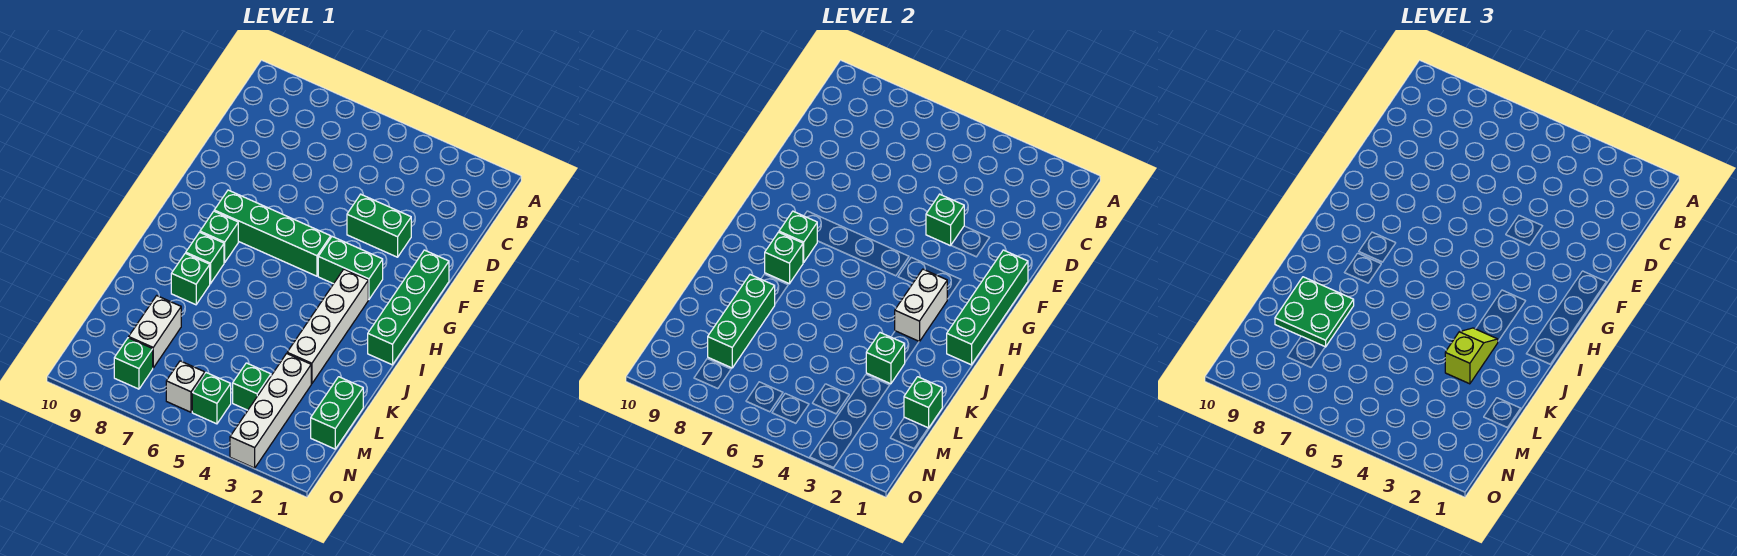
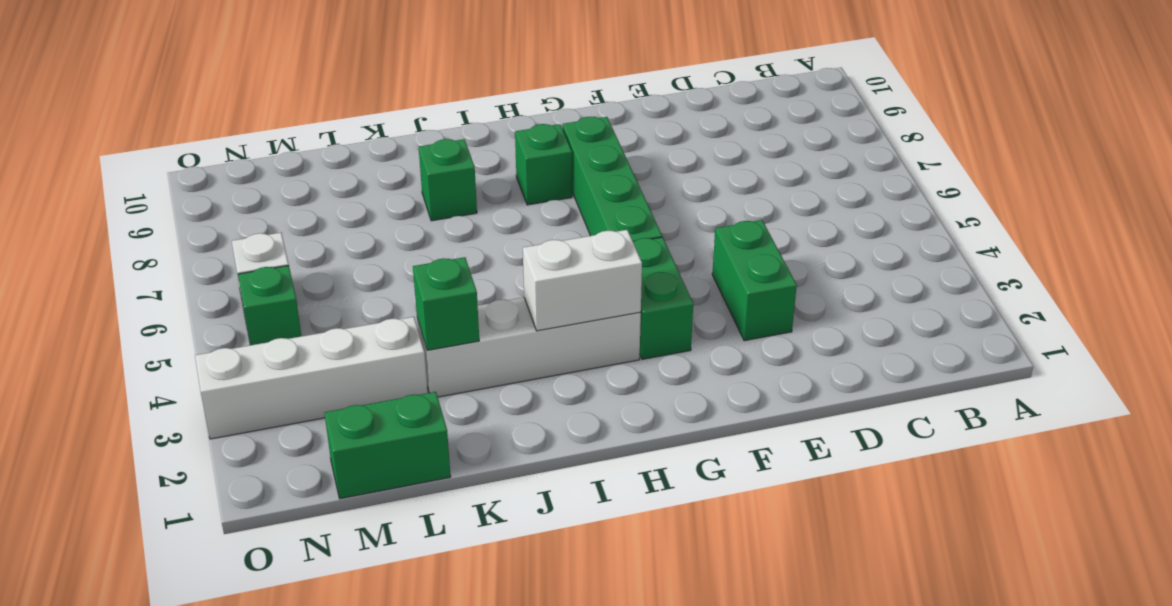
none -> green brick F1:I1 level 1
none -> green brick I8 level 1
none -> white brick L8:M8 level 1

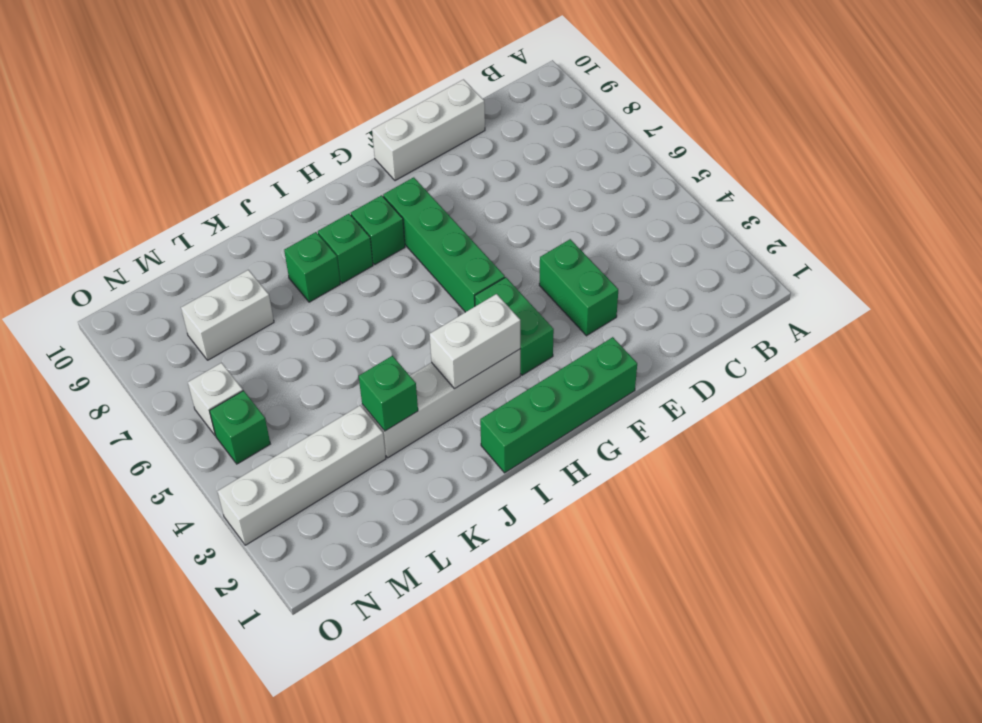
white brick D10:F10 level 1 -> none
none -> green brick L1:M1 level 1
none -> green brick M4 level 1
none -> green brick N8 level 1

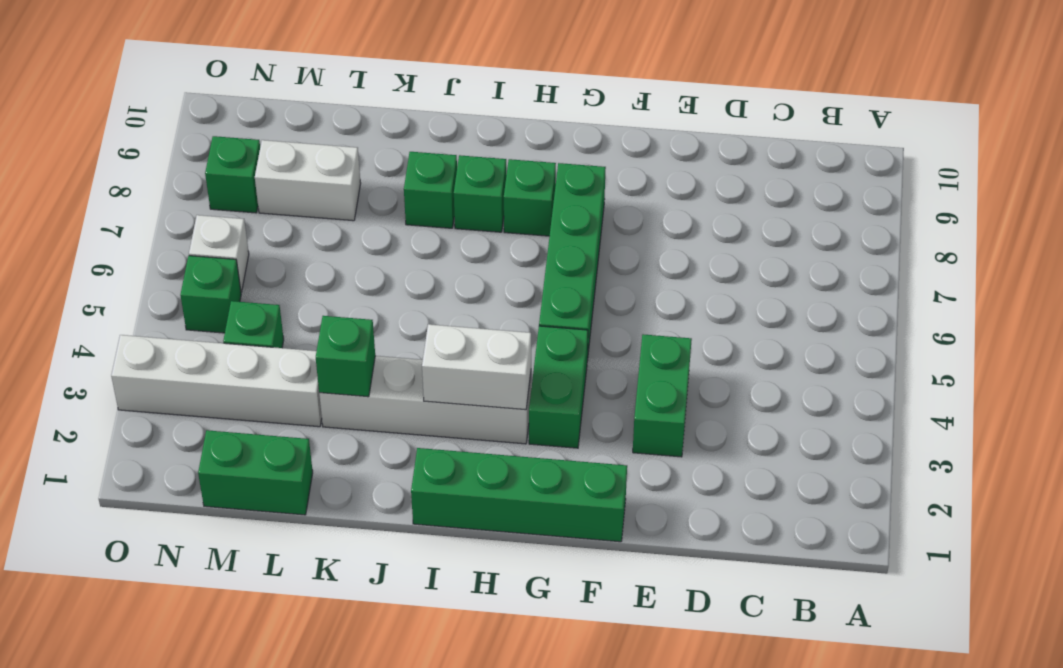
none -> green brick E4 level 2
none -> green brick F1:I1 level 2
none -> green brick H8 level 2

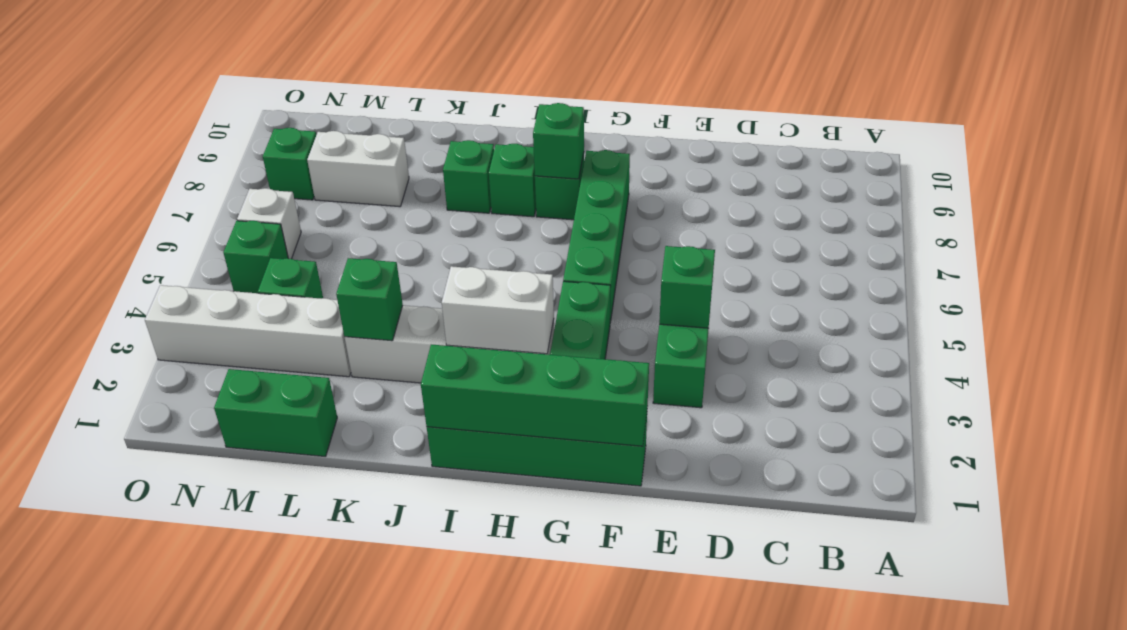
none -> green brick I8 level 2
none -> green brick K8:M8 level 2
none -> green brick L1 level 2

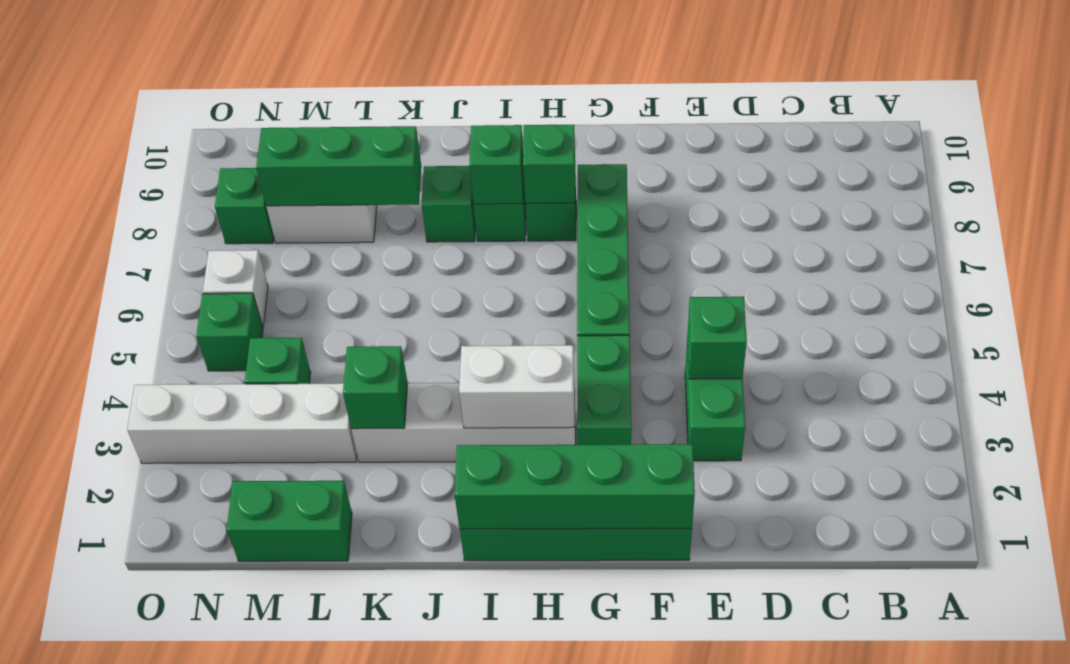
none -> green brick L1 level 2
none -> lime slope J3:K3 level 3 top K
none -> green plate K8:L9 level 3

